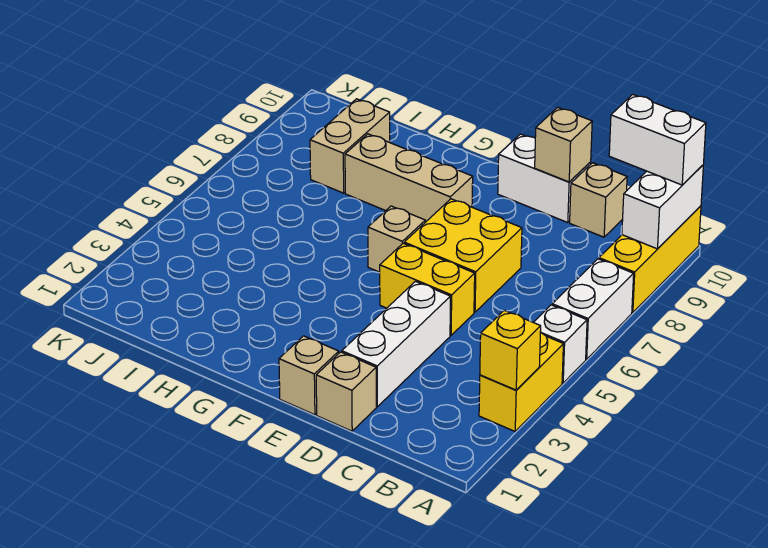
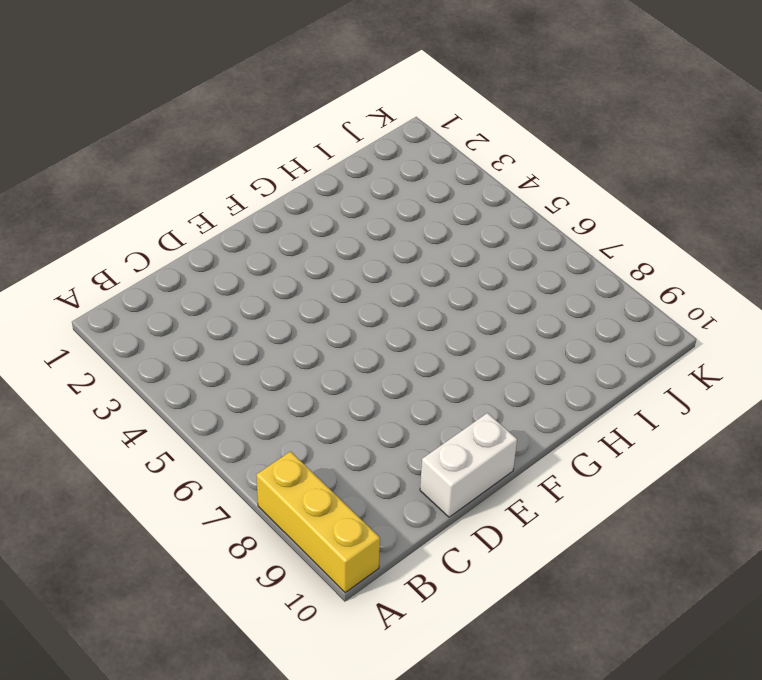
none -> yellow brick A3:A4 level 1
none -> white brick A5 level 1
none -> white brick A6:A7 level 1

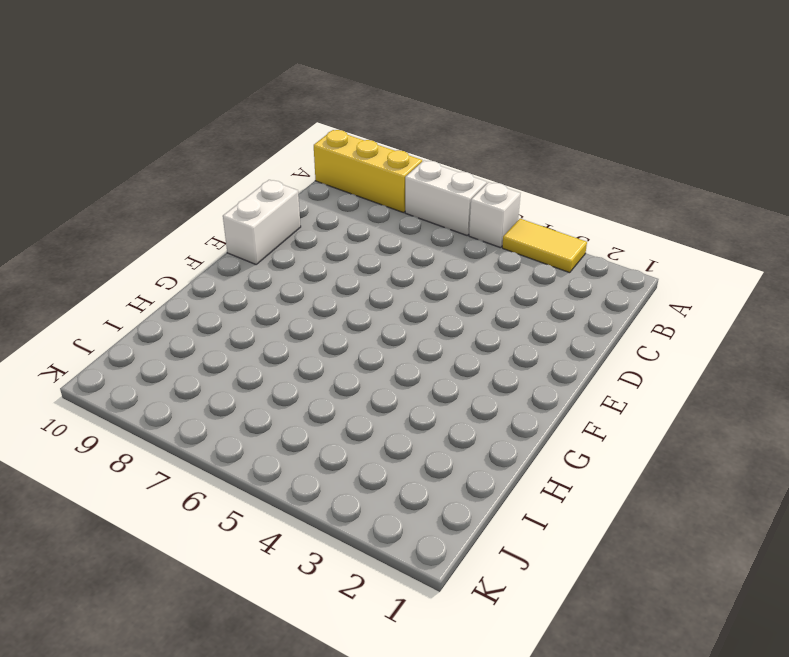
yellow tile A3:A4 level 1 -> yellow brick A3:A4 level 1
none -> tan brick C10 level 1
none -> tan brick D1 level 1
none -> white brick D2:D4 level 1

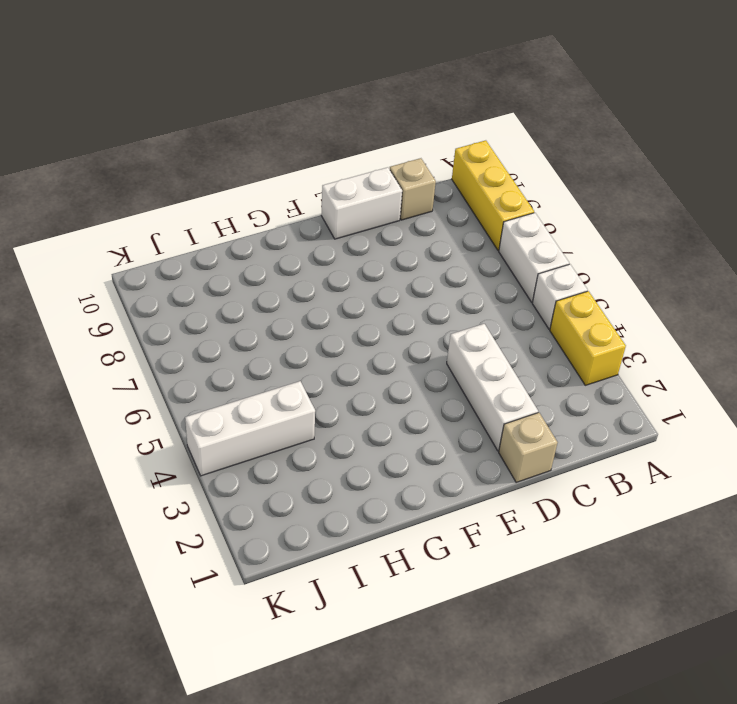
white brick I4:K4 level 1 -> none
none -> yellow brick D5:E5 level 1
none -> yellow brick D6:E7 level 1
none -> tan brick E1 level 1

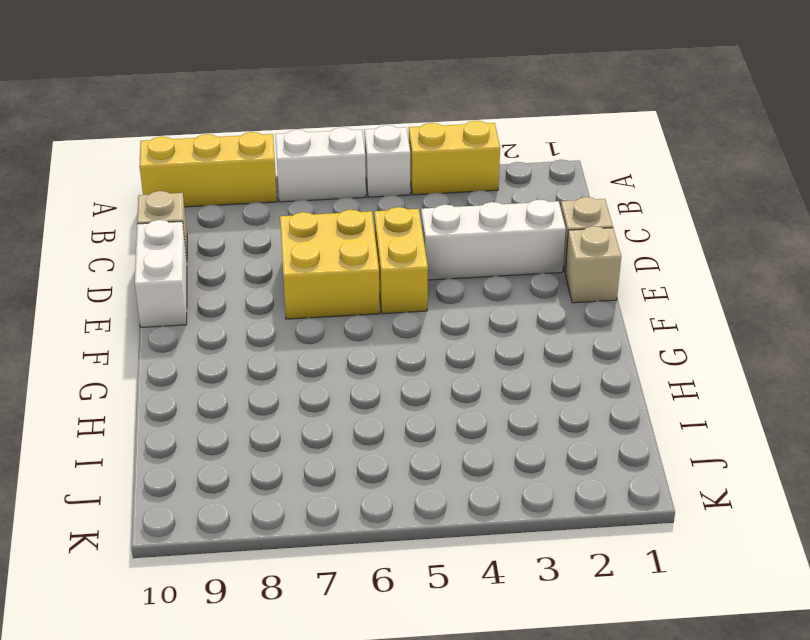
none -> tan brick F6 level 1
none -> tan brick F8:H8 level 1
none -> tan brick I8:I9 level 1

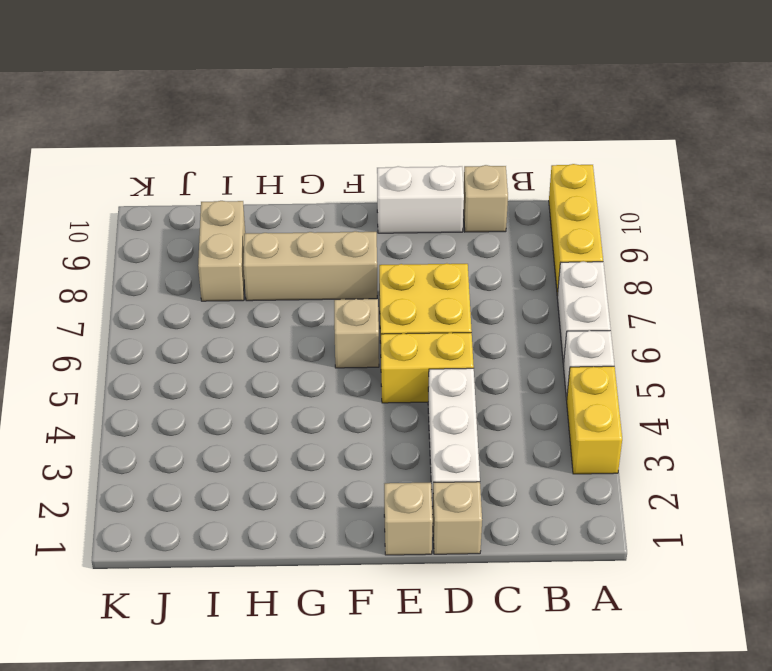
none -> yellow brick A3 level 2
none -> white brick A9:A10 level 2
none -> tan brick D10 level 2

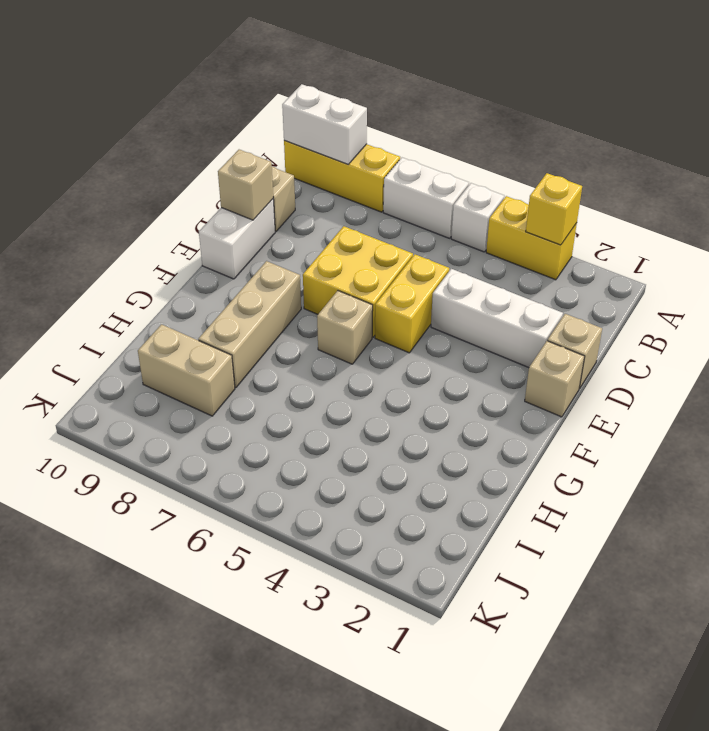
none -> white brick A10:B10 level 3

